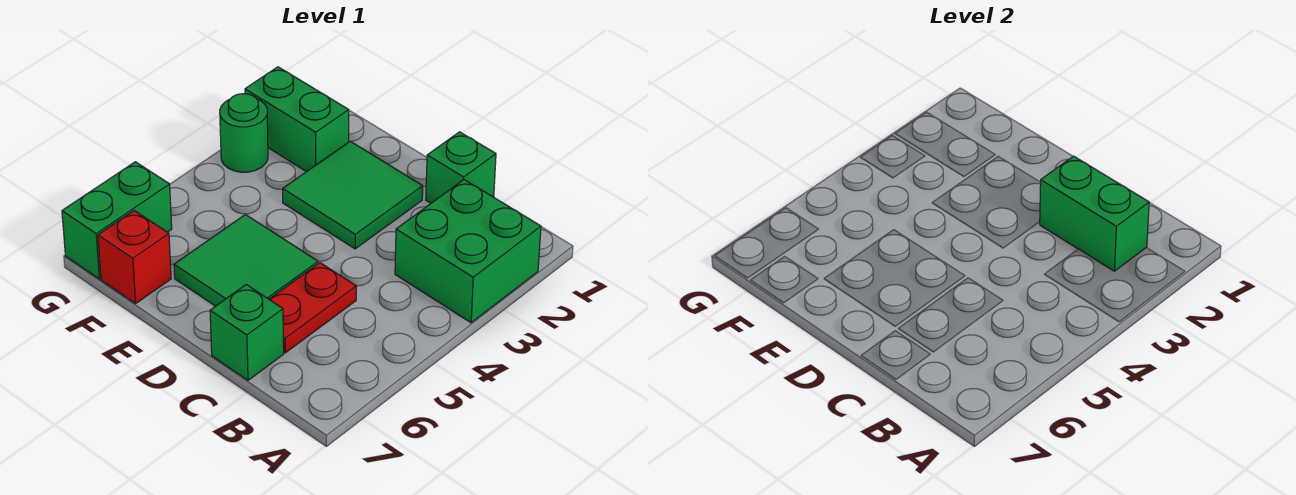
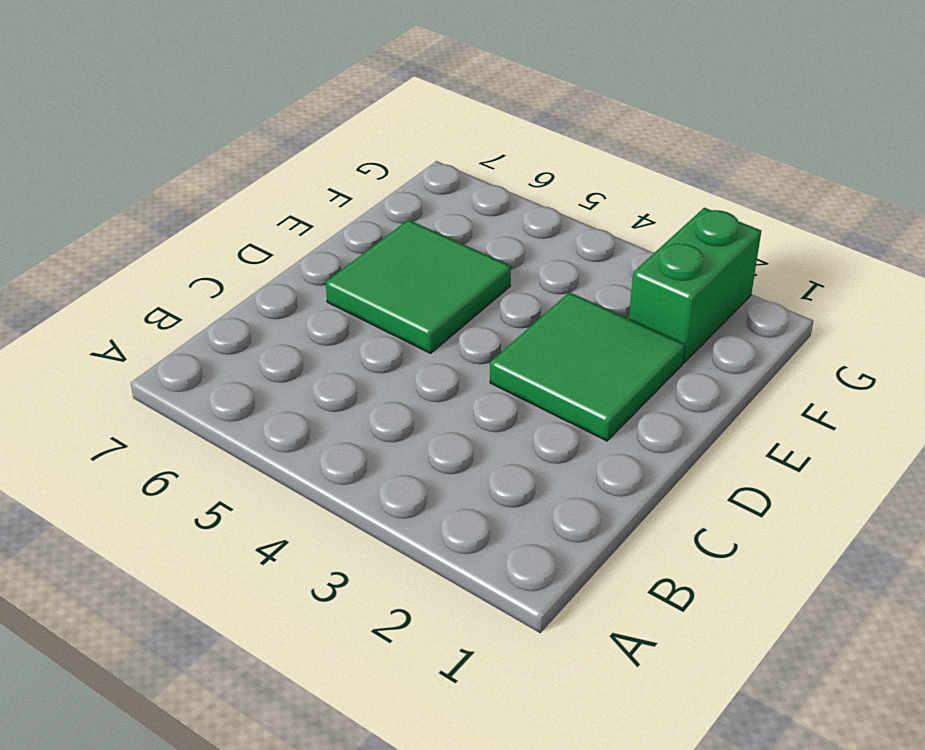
none -> green brick A2:B3 level 1
none -> green brick C1 level 1

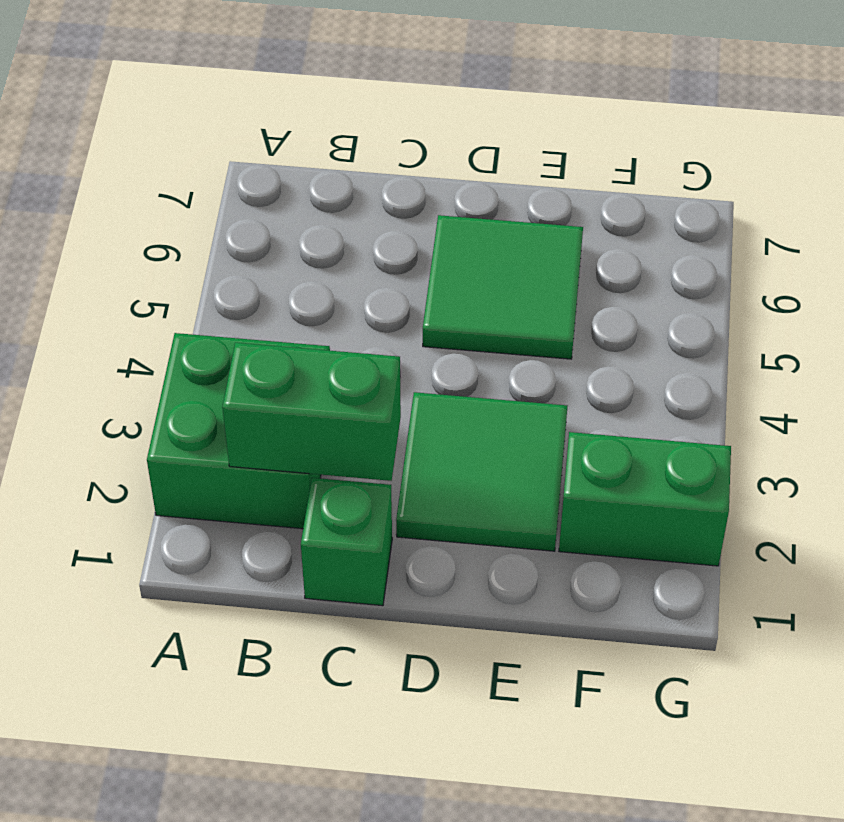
none -> red plate C5:C6 level 1
none -> green brick C7 level 1

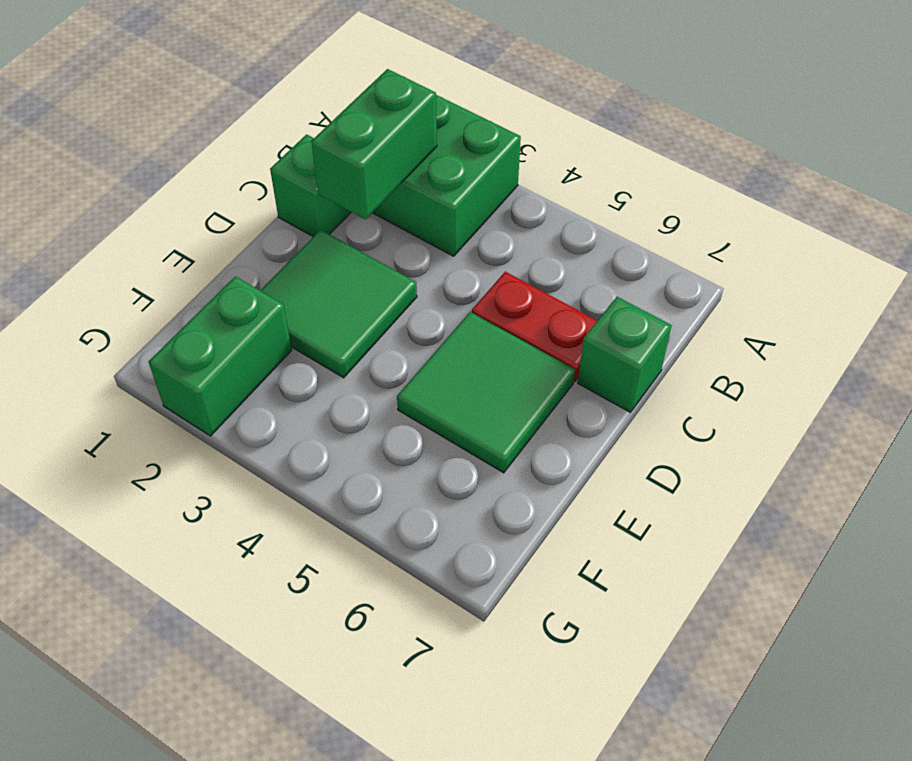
none -> red brick F7 level 1
none -> green round brick G3 level 1

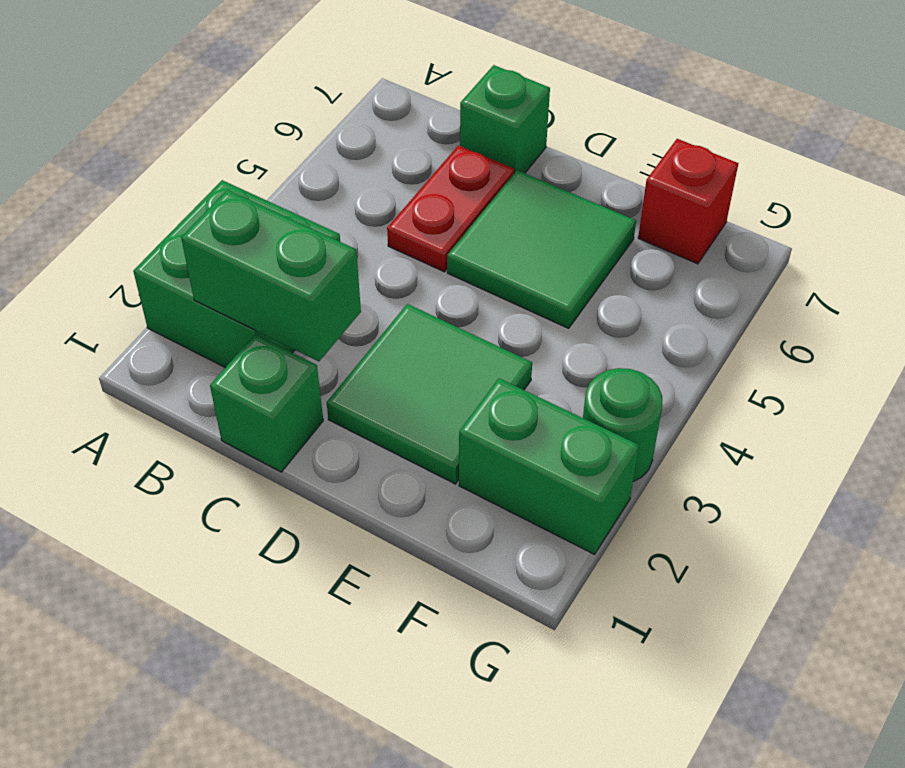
none -> green brick G6:G7 level 1

